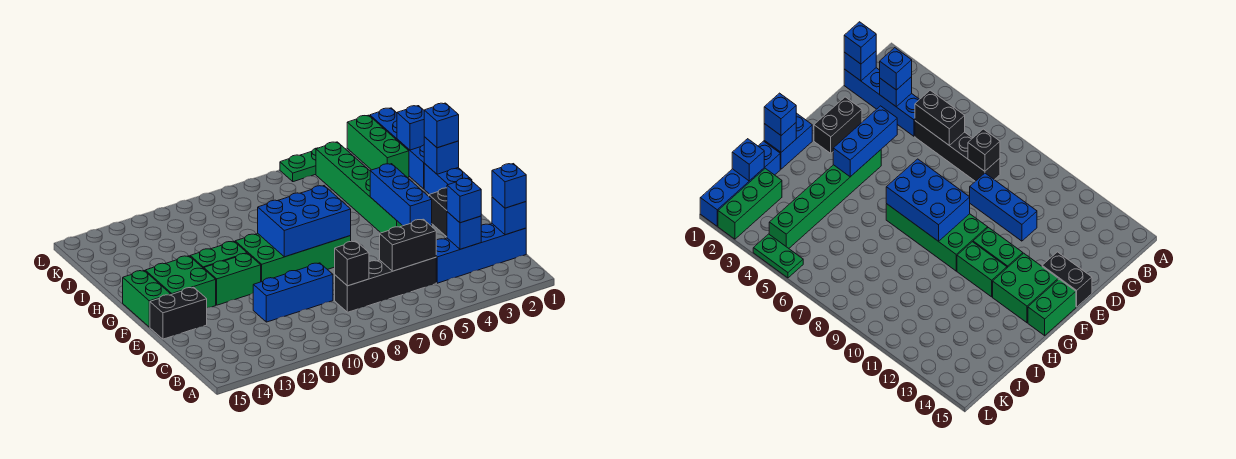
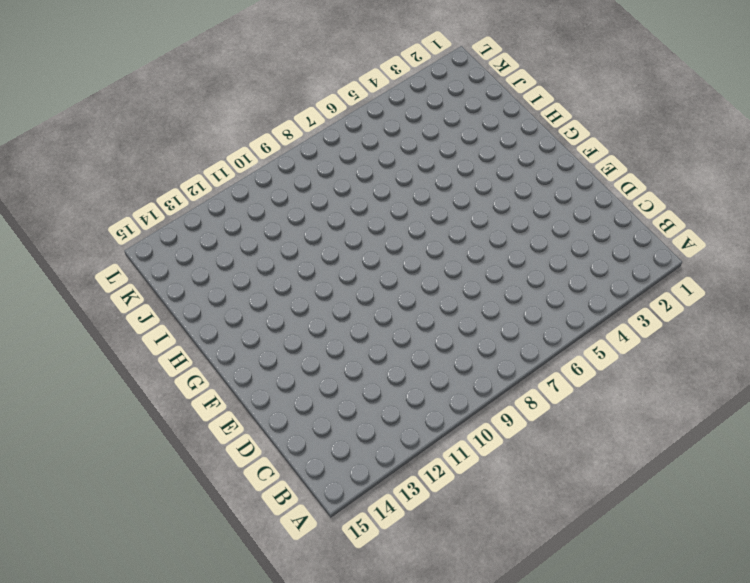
none -> blue brick C1:C4 level 1
none -> black brick C5:C8 level 1
none -> blue brick D9:D11 level 1

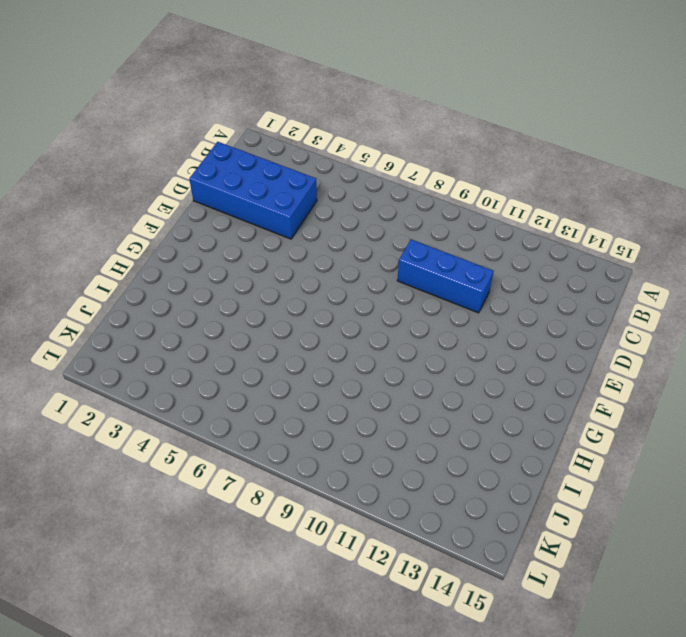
blue brick C1:D4 level 1 -> blue brick C1:C4 level 1
none -> black brick C5:C8 level 1
none -> black brick E2:F2 level 1
none -> black brick E14:E15 level 1

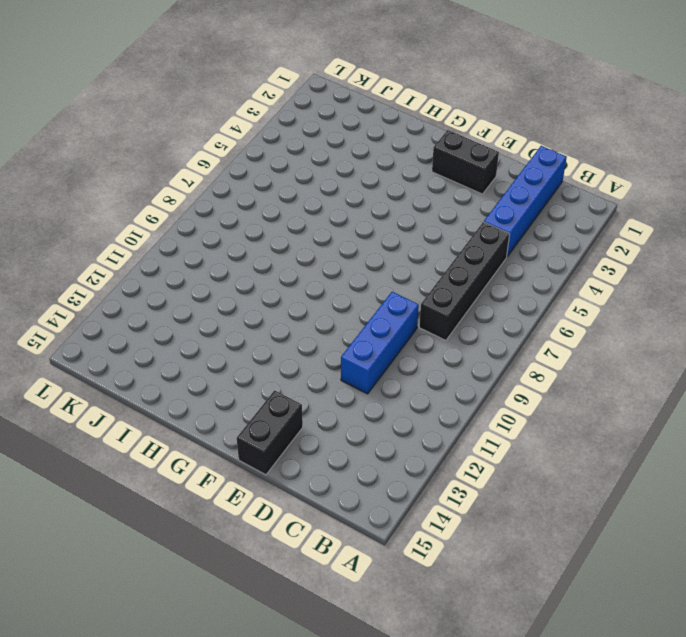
none -> green brick F4:K4 level 1
none -> green brick F7:G10 level 1
none -> green brick F11:F12 level 1

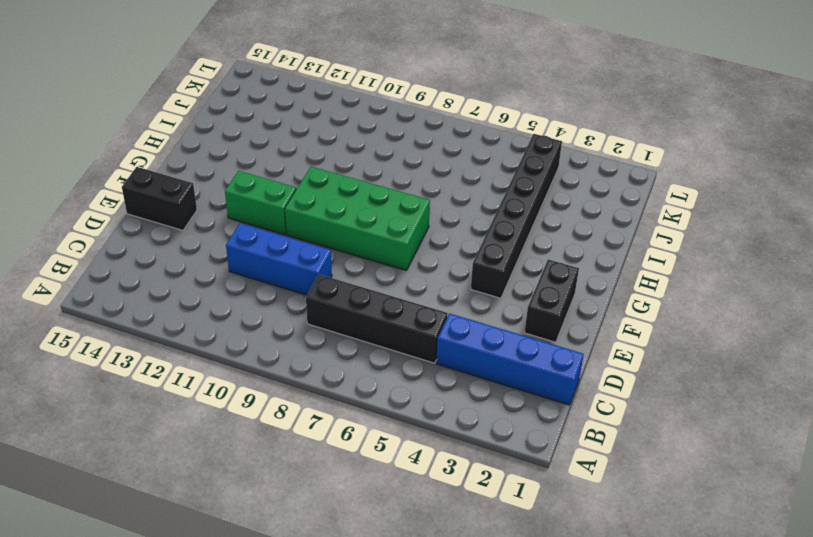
black brick F4:K4 level 1 -> green brick F4:K4 level 1
none -> green brick F13:G14 level 1
none -> green brick F15:G15 level 1
none -> blue brick G1:H1 level 1

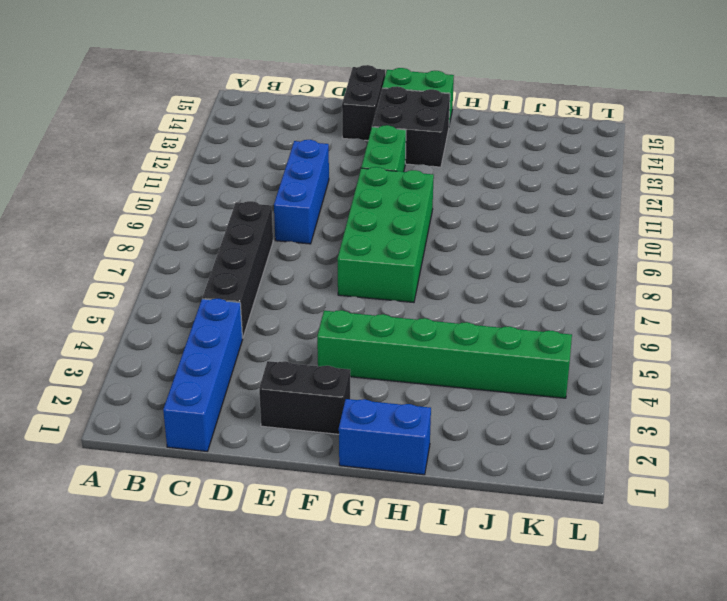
black brick F13:G14 level 1 -> green brick F13:G14 level 1
none -> green brick G11:G12 level 1
none -> blue brick I1:L1 level 1
none -> green brick J2:L2 level 1

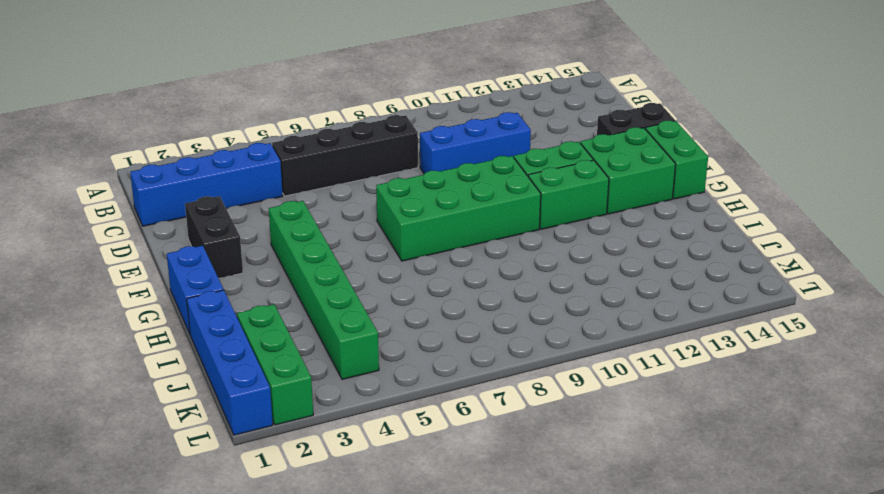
none -> green plate L4:L5 level 1
none -> blue brick C1 level 2
none -> blue brick C3 level 2

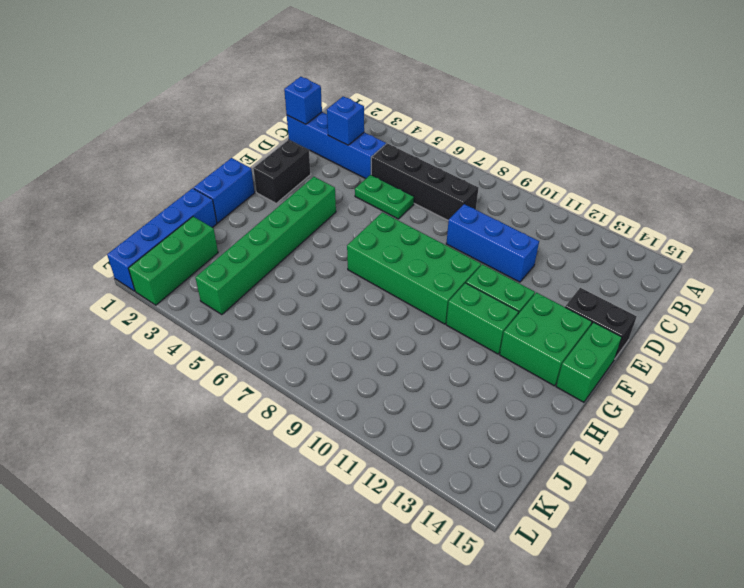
green plate D5:D6 level 1 -> green plate L4:L5 level 1
none -> black brick C5:C6 level 2
none -> black brick C8 level 2
none -> blue brick E4:G4 level 2

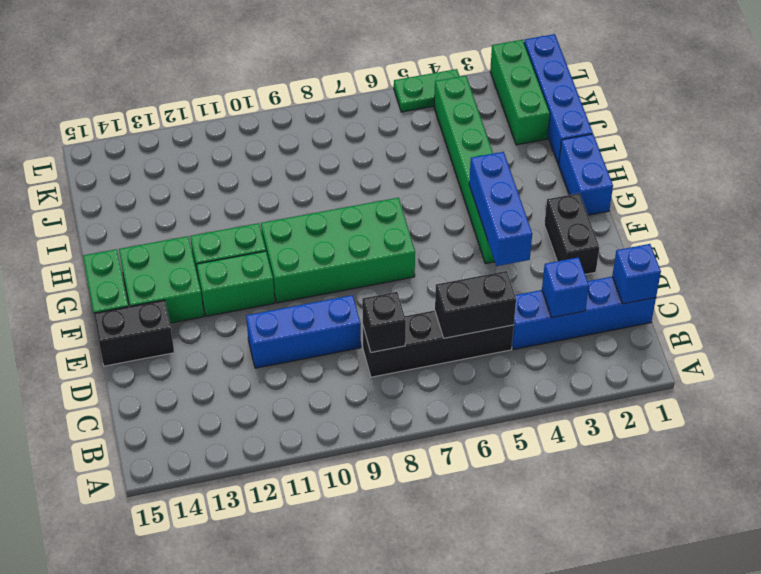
none -> blue brick F7:G9 level 2
none -> blue brick H1 level 2
none -> blue brick J1 level 2

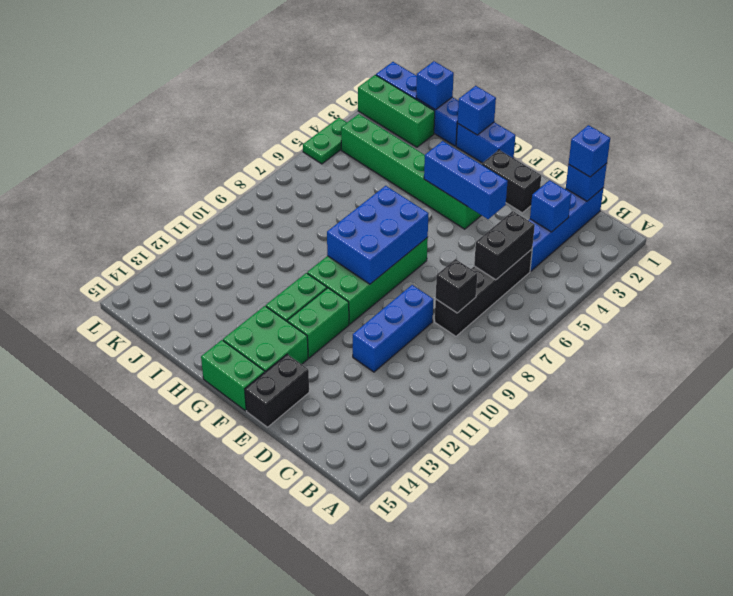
none -> blue brick C3 level 3
none -> blue brick H1 level 3

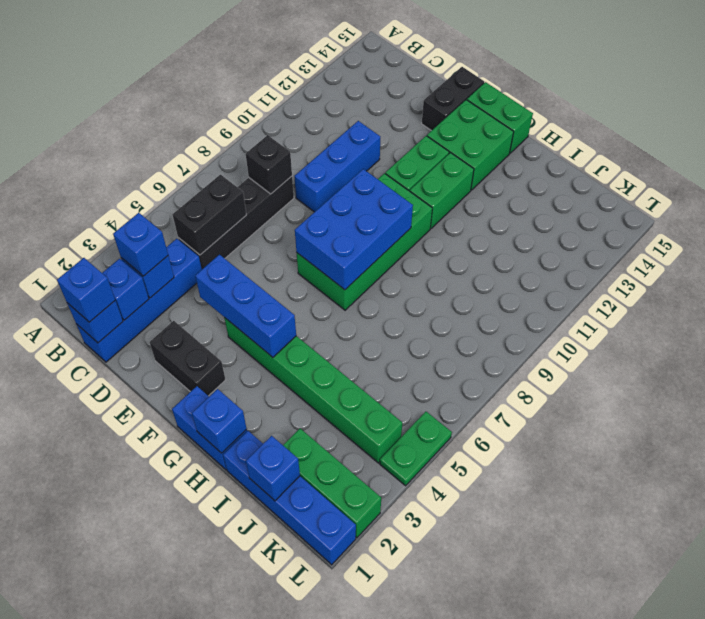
blue brick C2 level 2 -> blue brick H1 level 3

